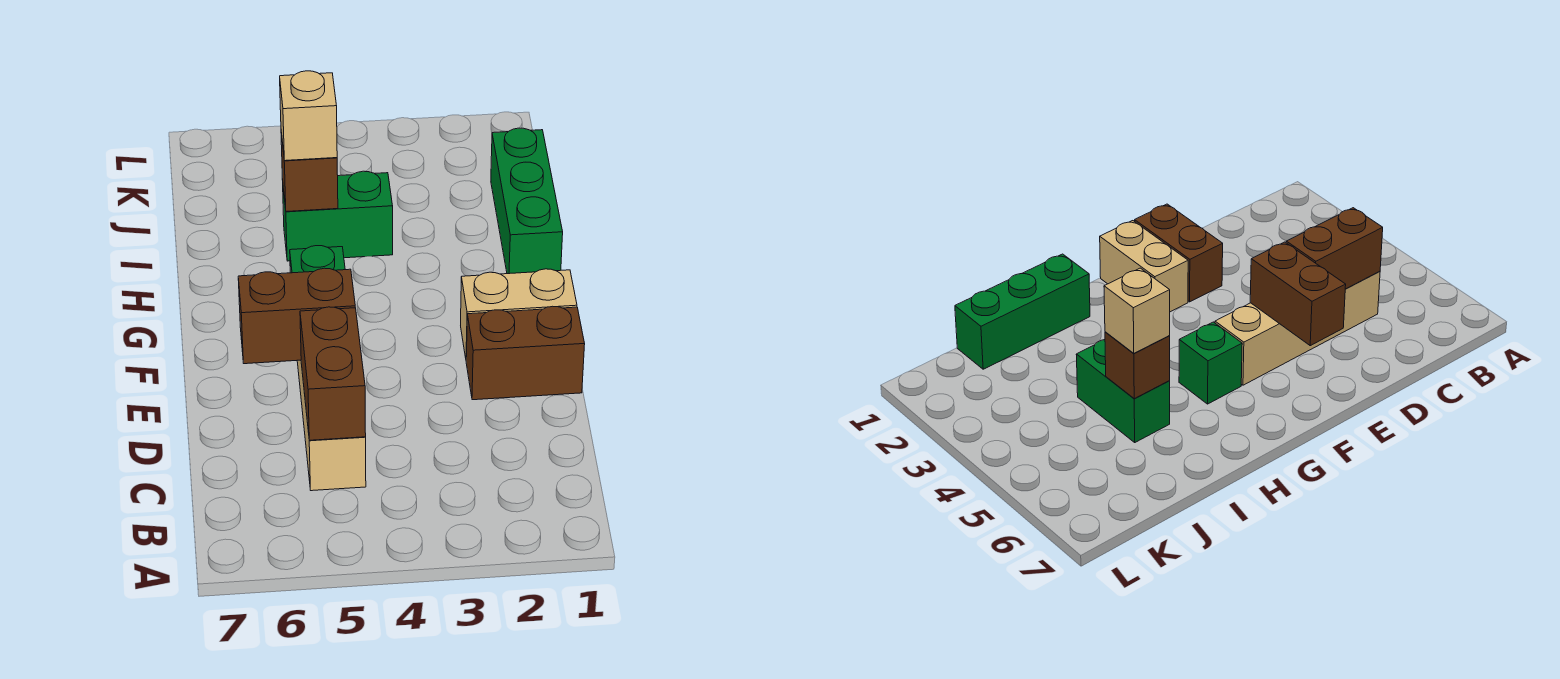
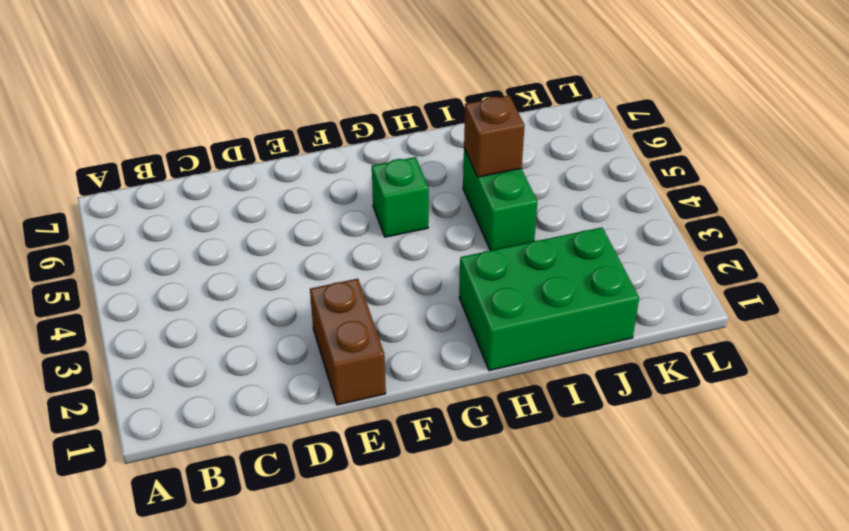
green brick H1:J2 level 1 -> green brick H1:J1 level 1
none -> tan brick C5:F5 level 1
none -> tan brick F1:F2 level 1

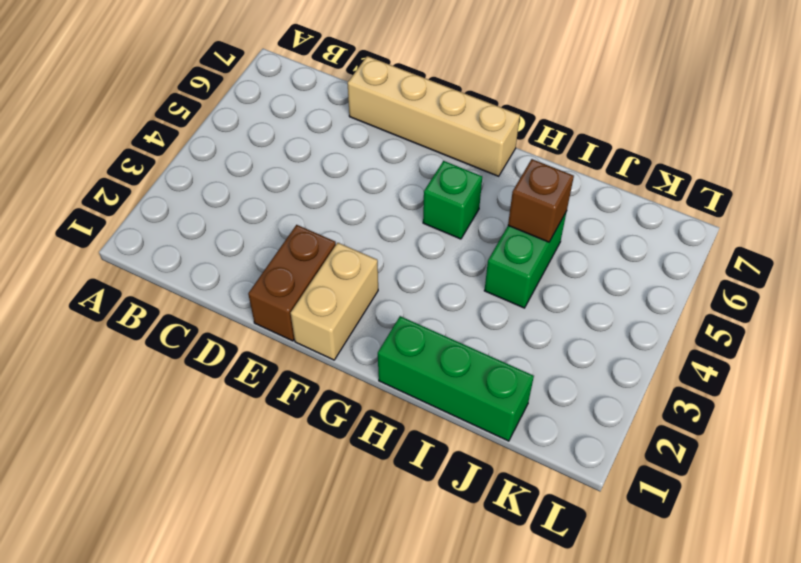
tan brick D7:G7 level 1 -> tan brick C5:F5 level 1
none -> brown brick C5:D5 level 2
none -> brown brick E5:E6 level 2

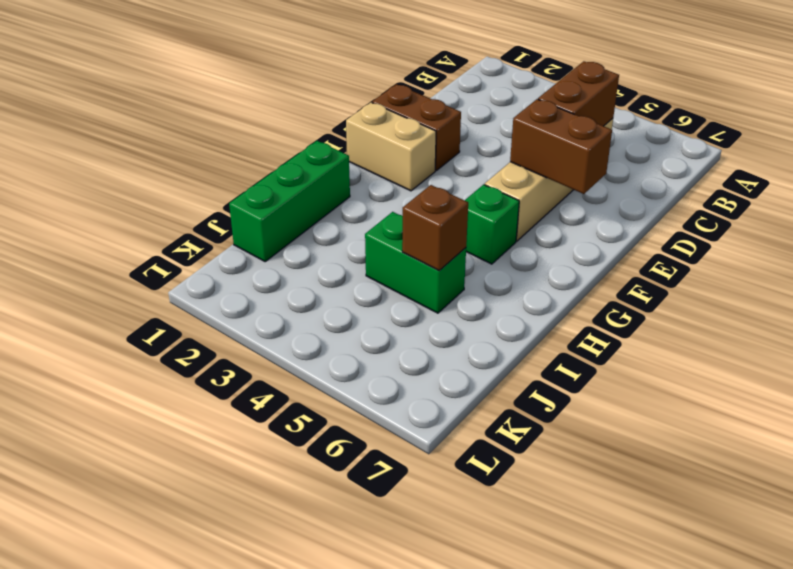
none -> tan brick I5 level 3

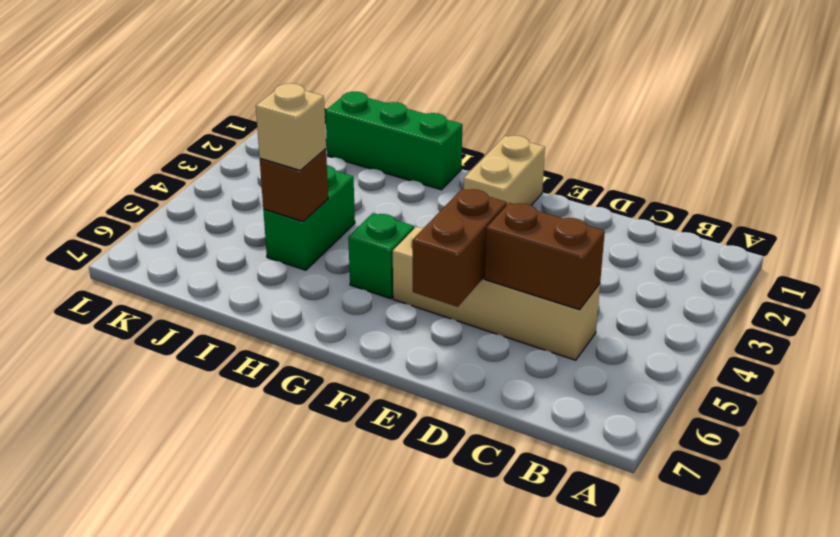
none -> brown brick E1:E2 level 1

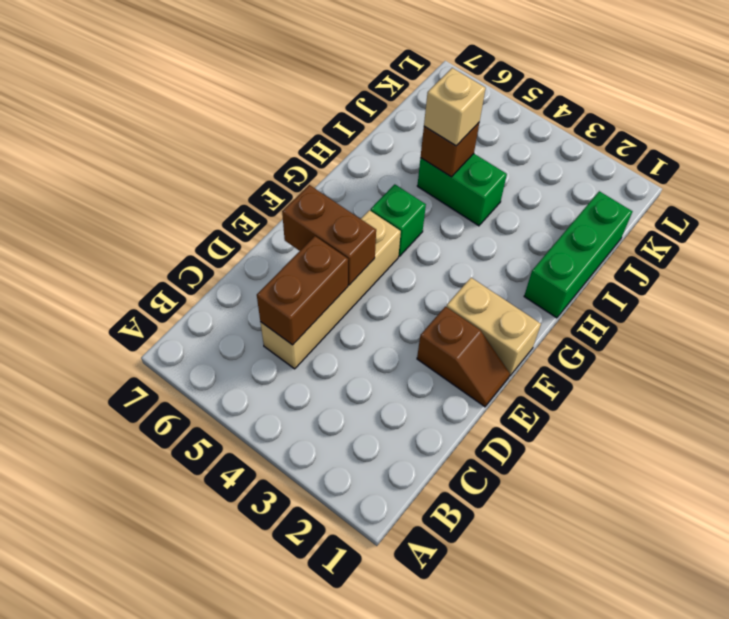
brown slope E1:E2 level 1 top 2 -> brown brick E1:E2 level 1

